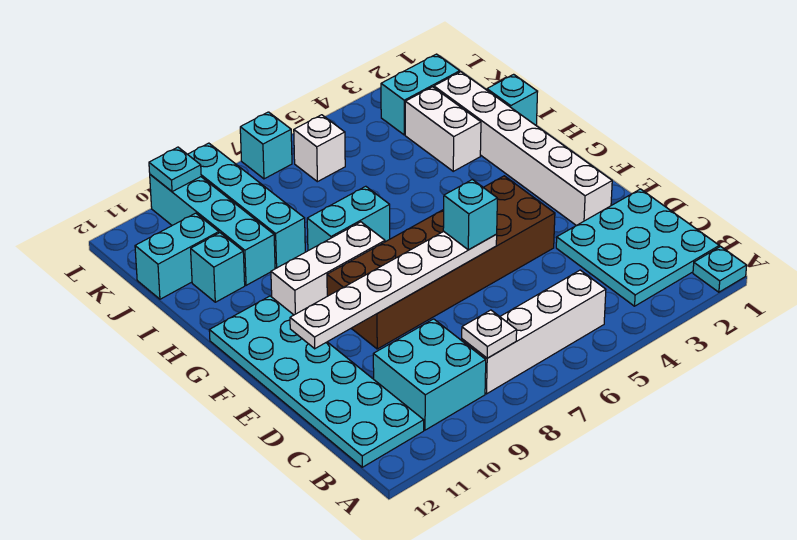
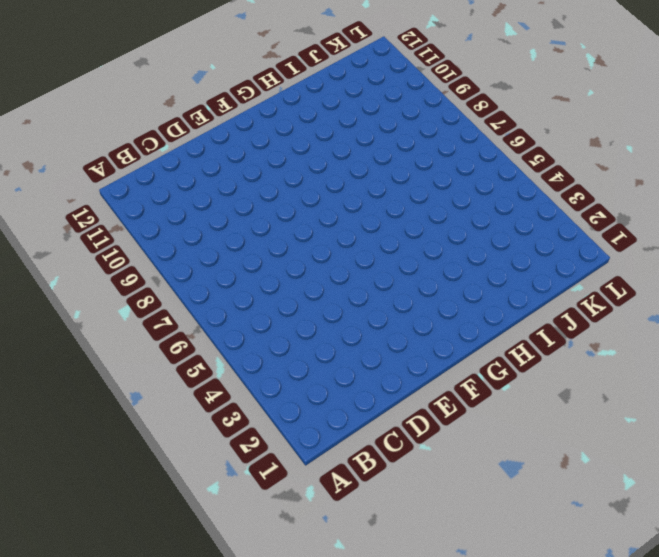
none -> cyan plate A1 level 1
none -> cyan plate B1:D3 level 1
none -> white brick B5:B8 level 1

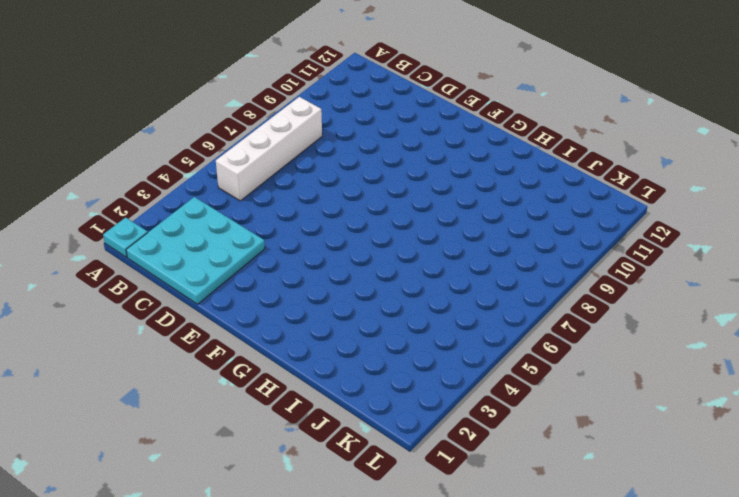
none -> cyan brick B9:C10 level 1
none -> cyan plate B11:G12 level 1
none -> white brick E2:J2 level 1

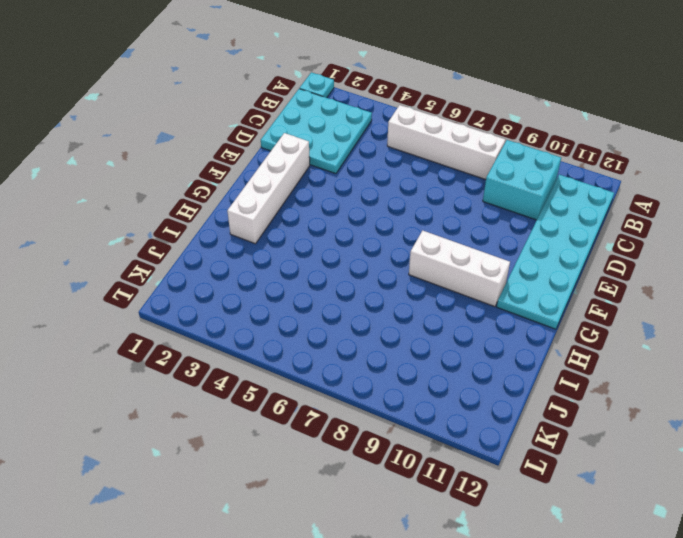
white brick E2:H2 level 1 -> white brick E2:J2 level 1
none -> brown brick E4:F9 level 1
none -> cyan brick H7:H8 level 1
none -> cyan brick I1 level 1

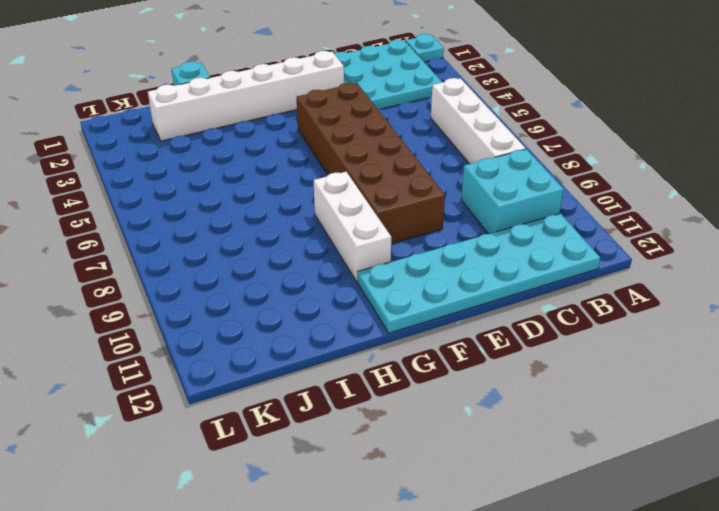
none -> cyan brick H7:H8 level 1
none -> white brick I3:J3 level 1
none -> cyan brick I9:L9 level 1

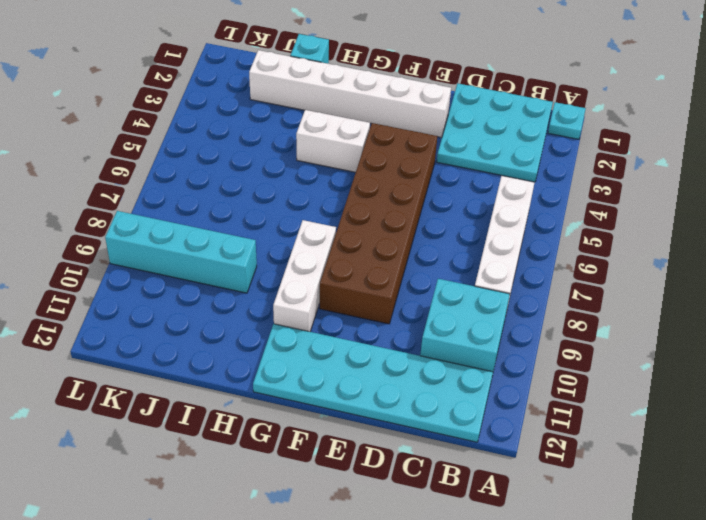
white brick G4:H4 level 1 -> white brick I3:J3 level 1
none -> cyan brick H7:H8 level 1
none -> cyan brick I10:L10 level 1
none -> cyan brick I11 level 1

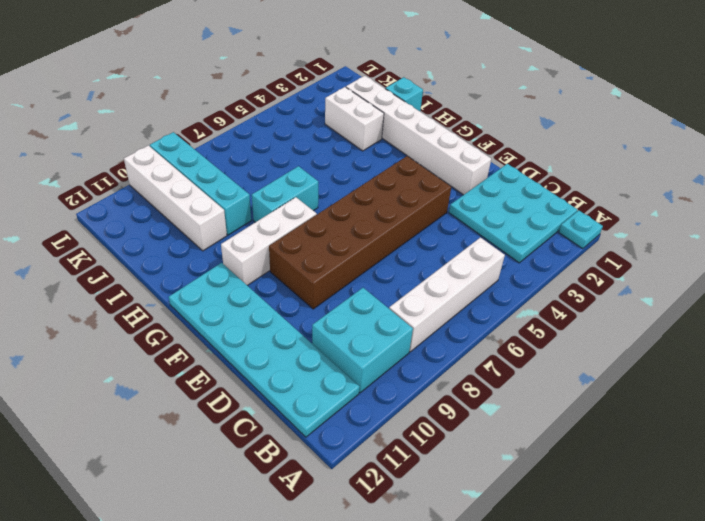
white brick I10:L10 level 1 -> cyan brick I10:L10 level 1
none -> cyan brick I11 level 1
none -> cyan brick J11:J12 level 1
none -> cyan brick K2:K3 level 1

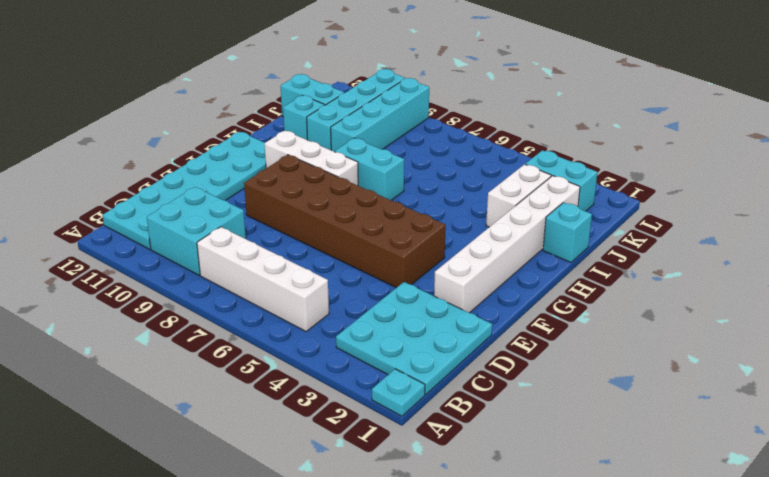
none -> white brick K6 level 1
none -> cyan brick L7 level 1
none -> white plate B8 level 2

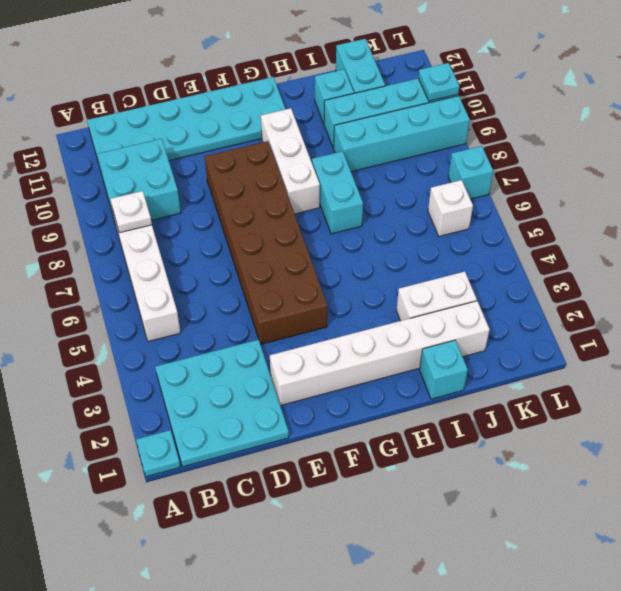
none -> cyan brick K2:K3 level 1
none -> white plate E6:E11 level 2
none -> cyan brick E6 level 3

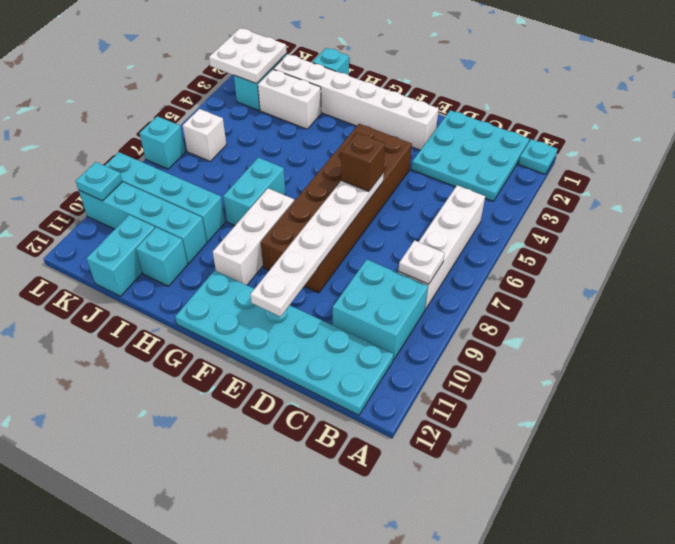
brown brick E6 level 3 -> cyan brick E6 level 3
white plate K2:L3 level 2 -> none

